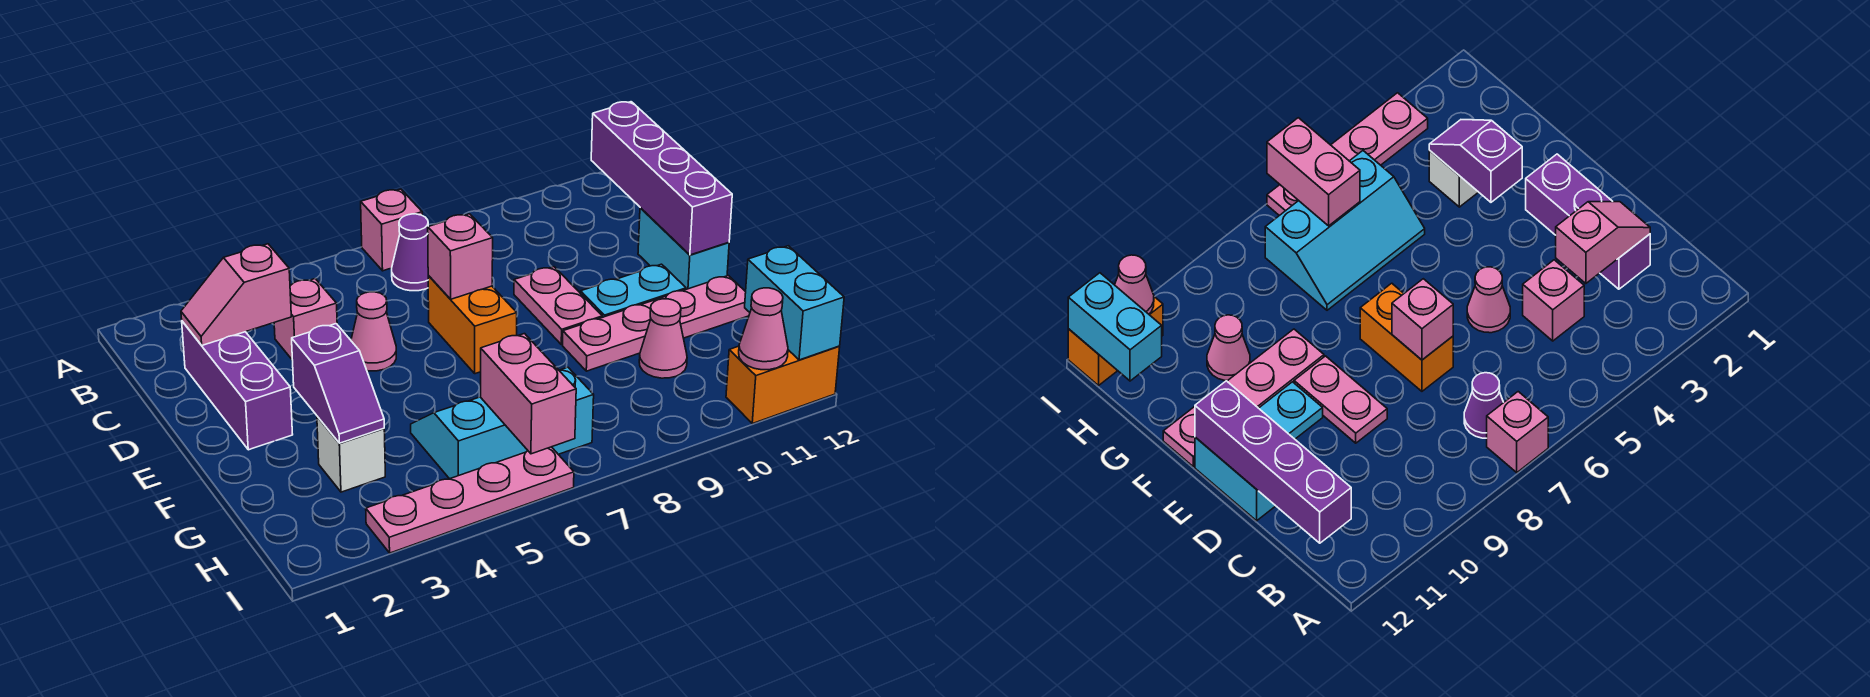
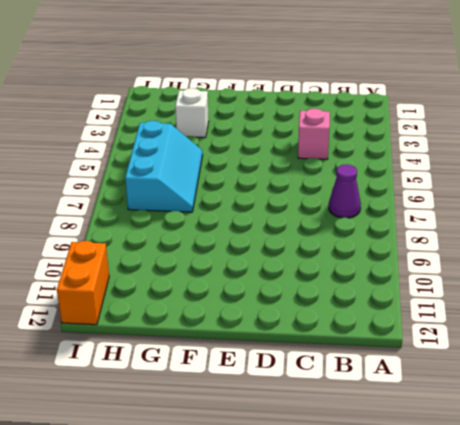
none -> pink brick A7 level 1
none -> purple brick C2:E2 level 1
none -> pink cone D5 level 1

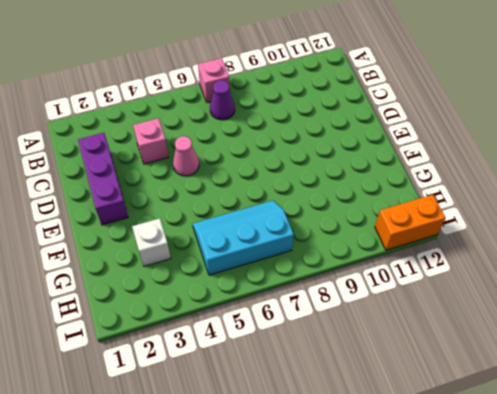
none -> orange brick D7:E7 level 1
none -> pink plate D9:E9 level 1
none -> cyan brick D12:E12 level 1

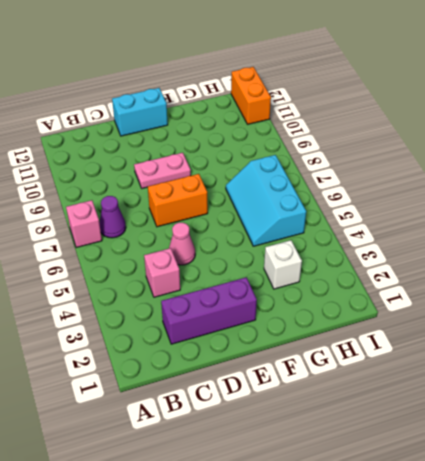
none -> cyan plate E10:E11 level 1
none -> pink plate F9:F12 level 1
none -> pink cone G10 level 1

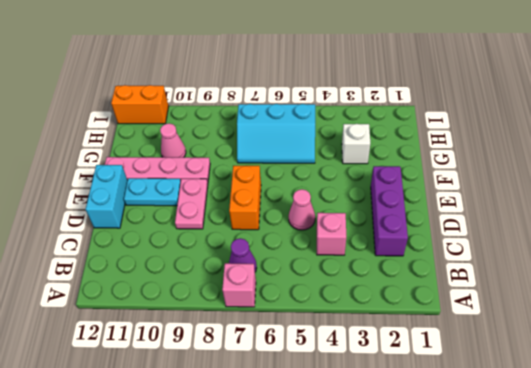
none -> pink plate I3:I6 level 1
none -> purple brick B12:E12 level 2
none -> pink slope C2:C3 level 2 top 3

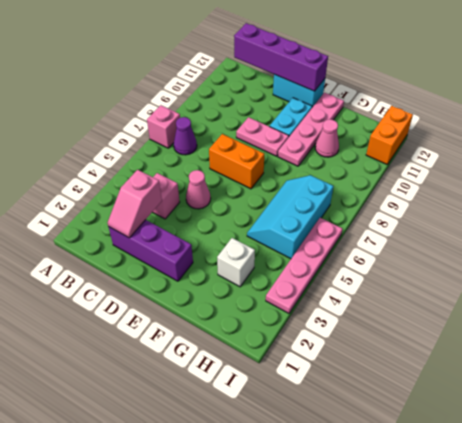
none -> pink brick D7 level 2
none -> purple slope F3:G3 level 2 top F
none -> pink brick H6:I6 level 2

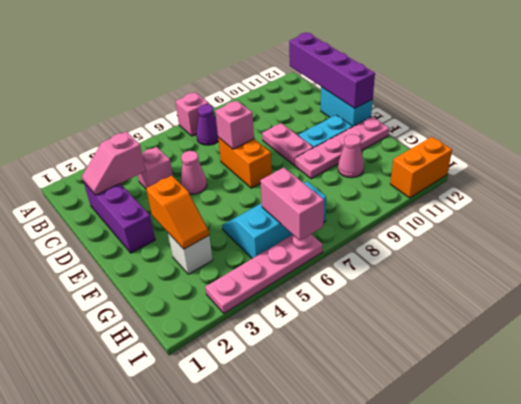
orange slope F3:G3 level 2 top F -> purple slope F3:G3 level 2 top F
none -> cyan brick H12:I12 level 2
none -> pink cone I11 level 2

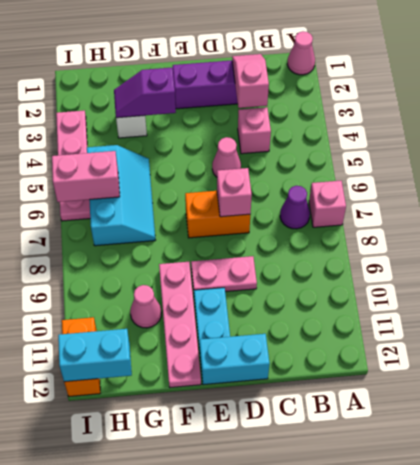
pink cone A1 level 1 -> pink cone I11 level 2
none -> purple brick B12:E12 level 2

